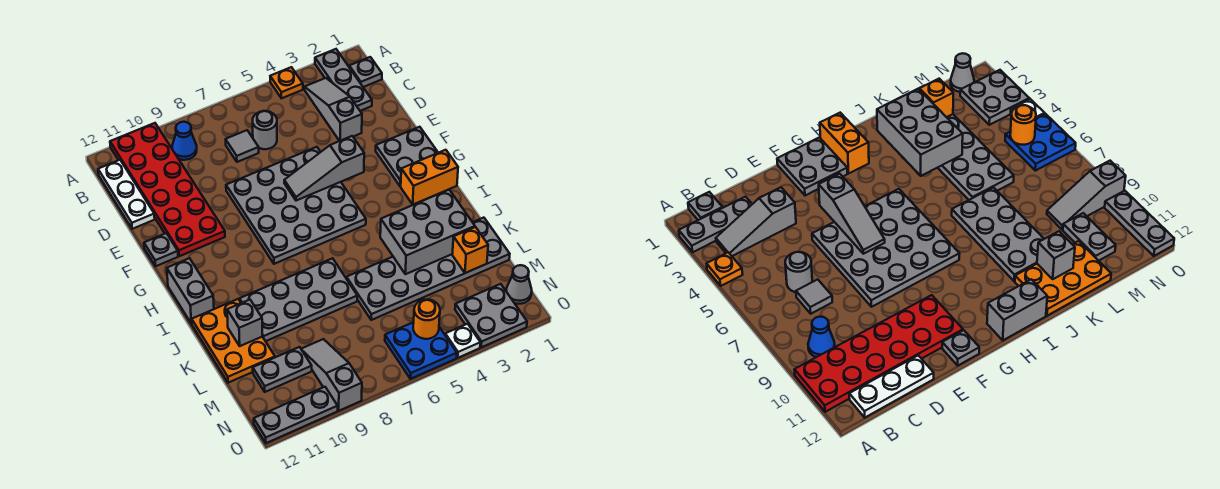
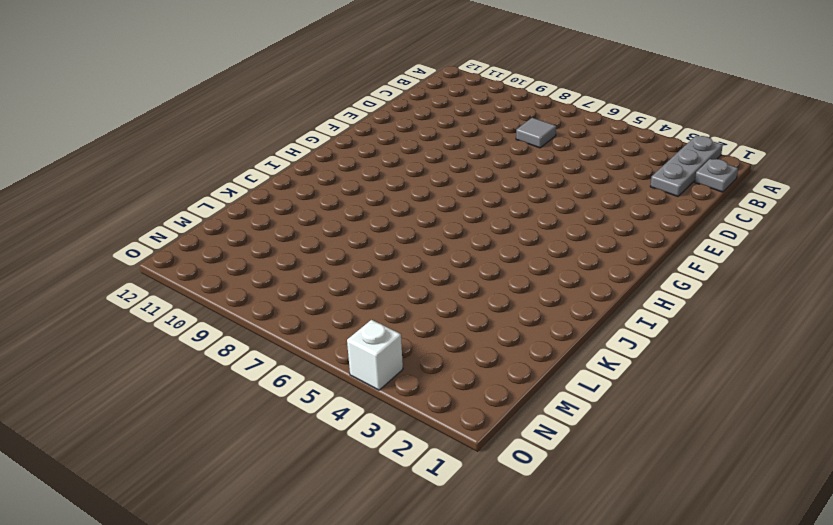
white brick O4 level 1 -> white plate O4 level 1
none -> orange plate A4 level 1
none -> red plate A10:F11 level 1
none -> grey slope B3:D3 level 1 top D

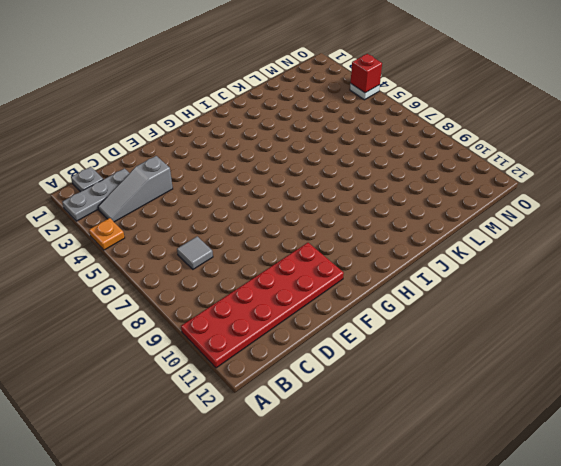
red brick O4 level 2 -> none
none -> blue cone B9 level 1
none -> white plate B12:D12 level 1
none -> grey round brick C6 level 1

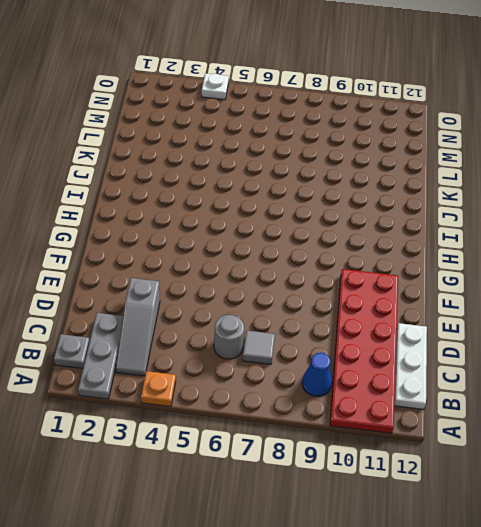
none -> grey plate E5:H8 level 1
none -> grey plate F1:G2 level 1
none -> grey plate F12 level 1

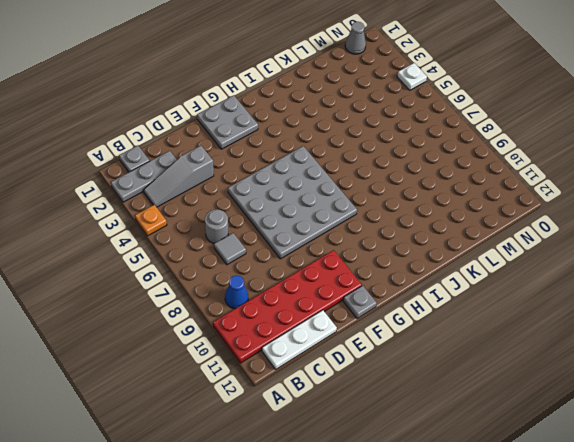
none -> orange brick H1:H2 level 1
none -> grey brick H12:I12 level 1
none -> grey plate J7:K10 level 1

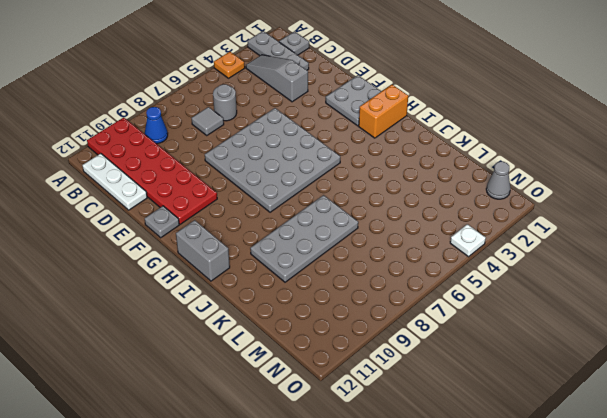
none -> orange plate J11:L12 level 1
none -> grey plate K1:L6 level 1
none -> grey slope M9:O9 level 1 top O

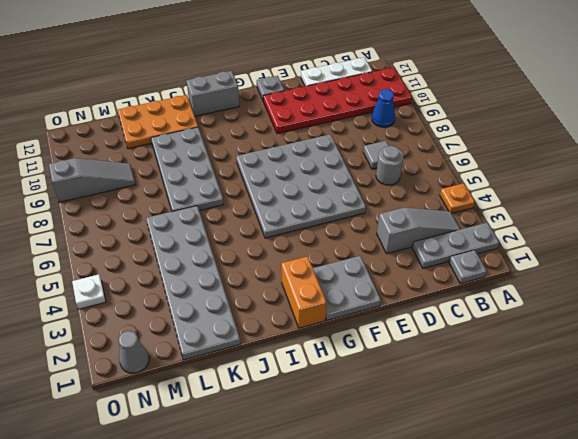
none -> grey plate M10:M11 level 1
none -> grey plate N2:O3 level 1
none -> blue plate N5:O6 level 1

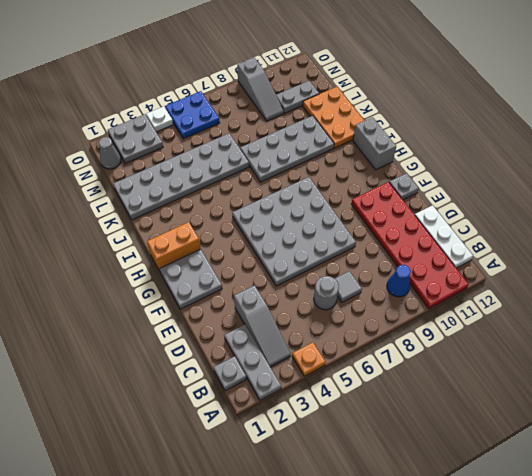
none -> grey plate O10:O12 level 1
none -> grey slope F4:F6 level 2 top 4
none -> grey brick J2:K4 level 2

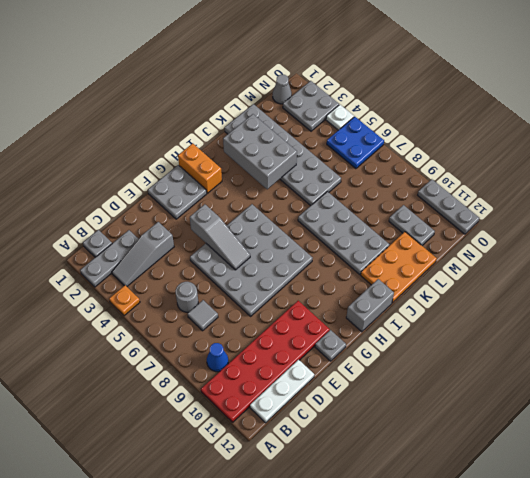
none -> grey slope M9:O9 level 1 top O
none -> grey brick K11 level 2
none -> orange brick L2 level 2

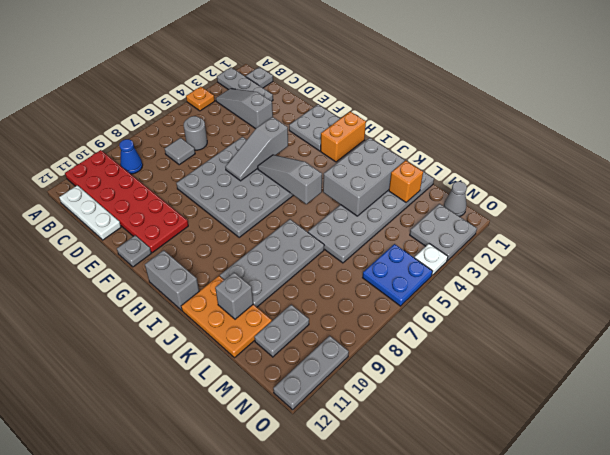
grey slope G5:I5 level 2 top I -> grey slope M9:O9 level 1 top O
none -> orange round brick N5 level 2

